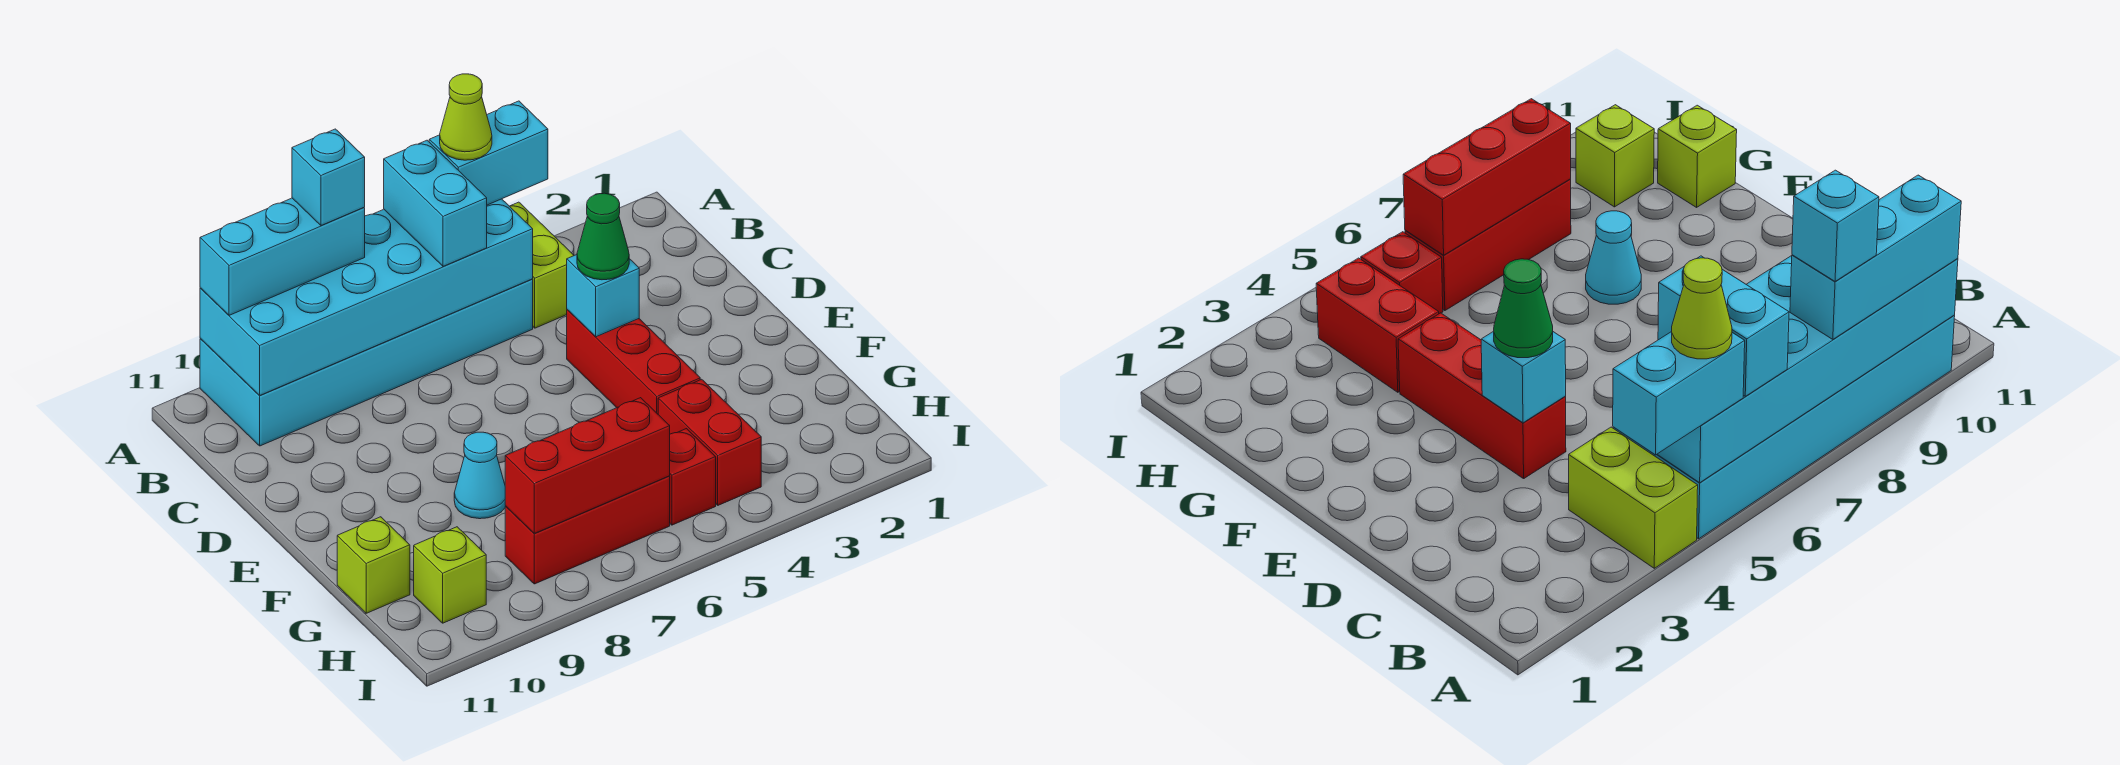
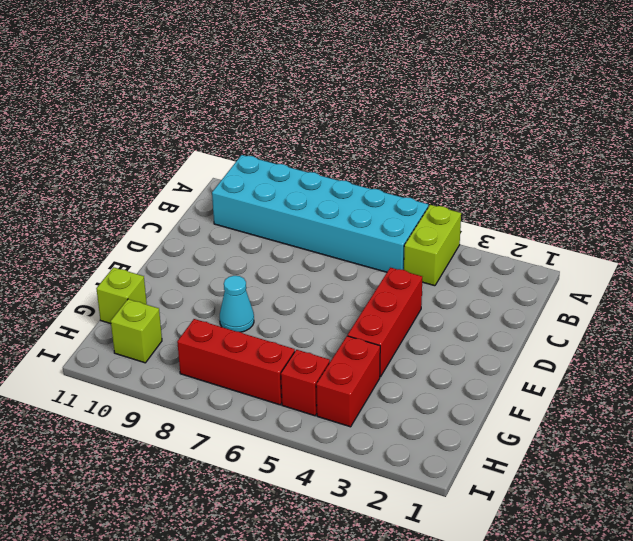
none -> cyan brick A5:B10 level 2
none -> cyan brick D4 level 2
none -> red brick H6:H8 level 2

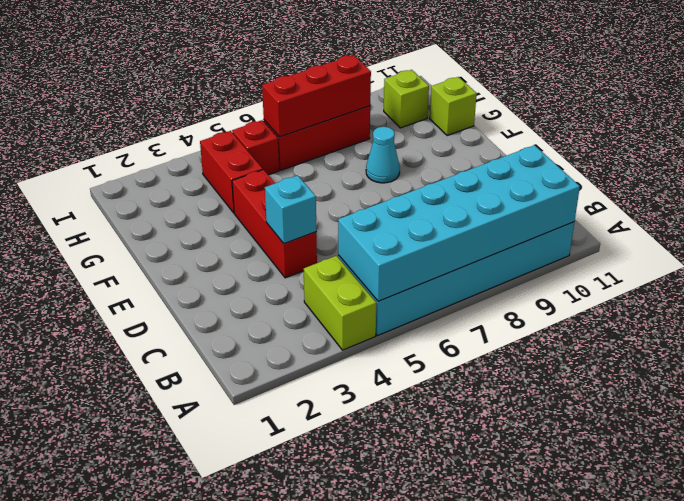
none -> cyan brick A4:A5 level 3
none -> cyan brick A6:B6 level 3
none -> cyan brick A8:A10 level 3

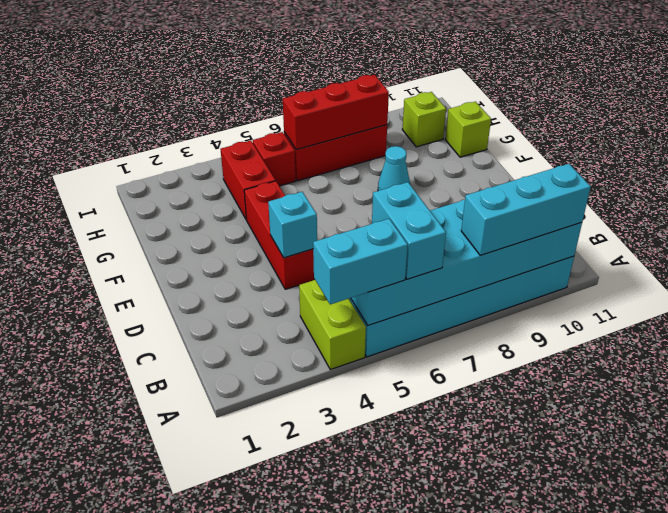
none -> green cone D4 level 3
none -> lime cone A5 level 4
none -> cyan brick A8 level 4

